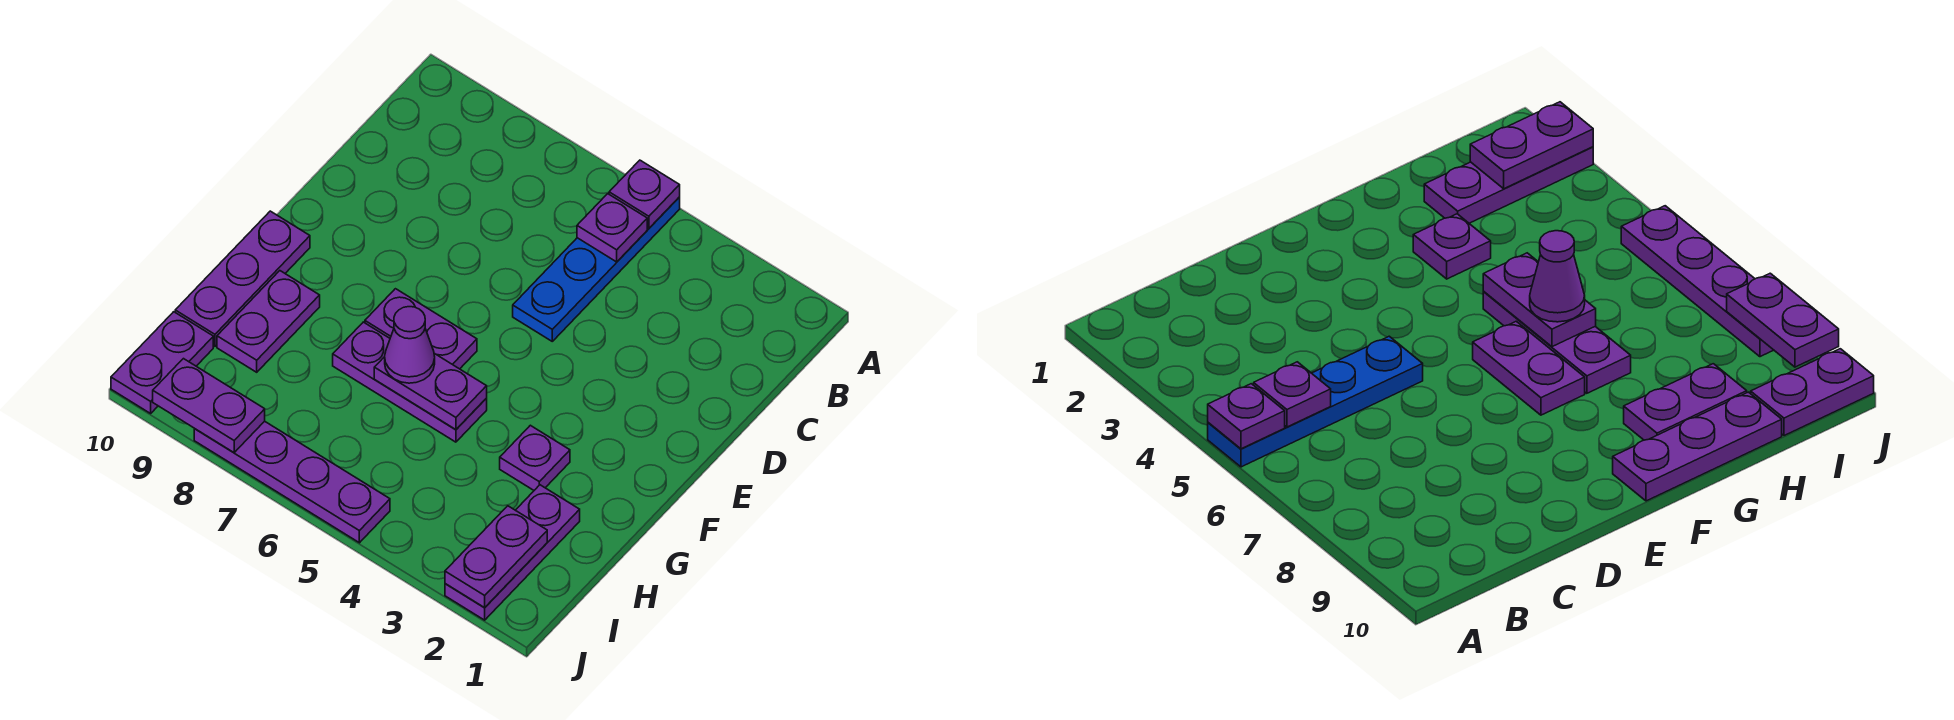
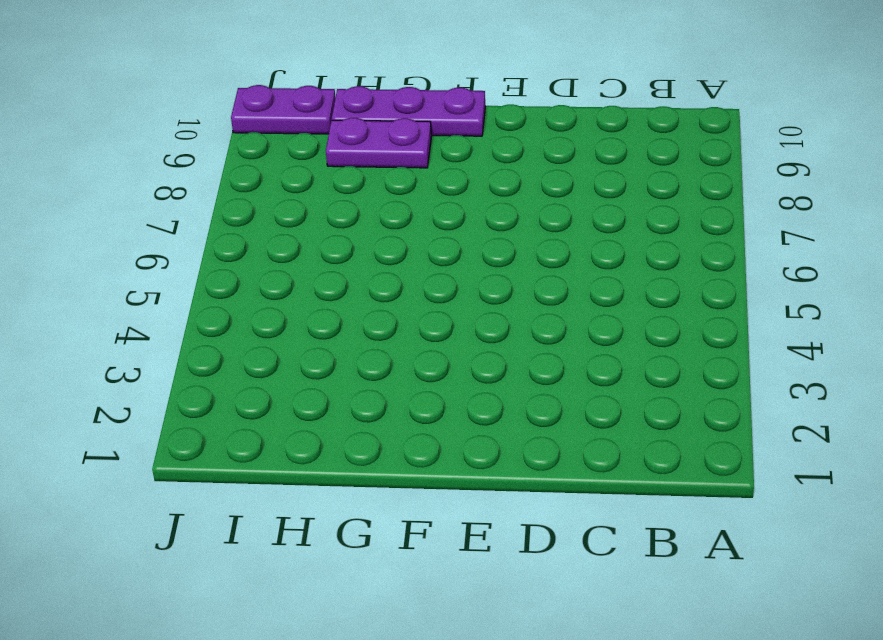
none -> blue plate A5:D5 level 1
none -> purple plate F6:F7 level 1
none -> purple plate G3 level 1

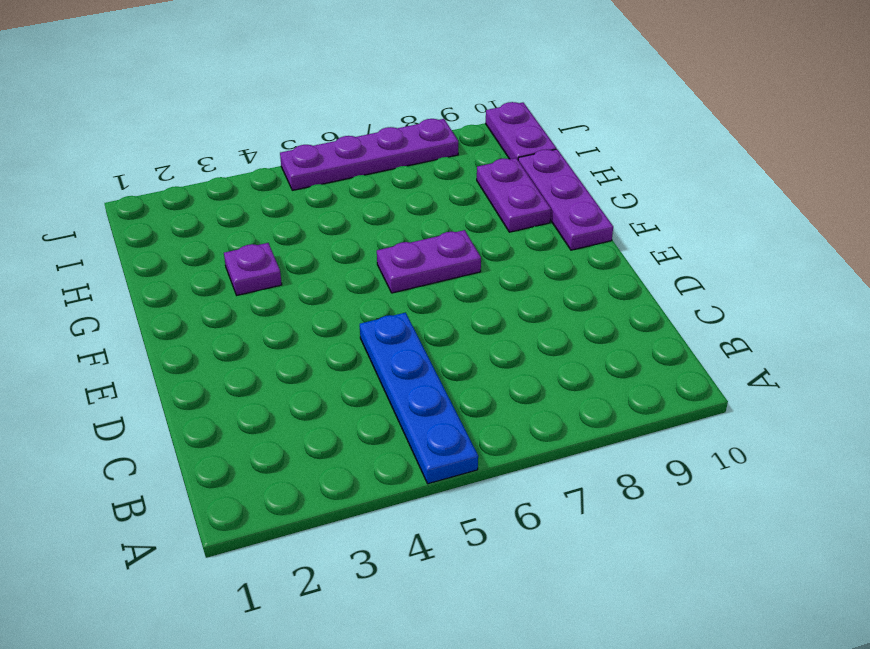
none -> purple plate G5:G7 level 1
none -> purple plate H2:J2 level 1
none -> purple plate A5 level 2

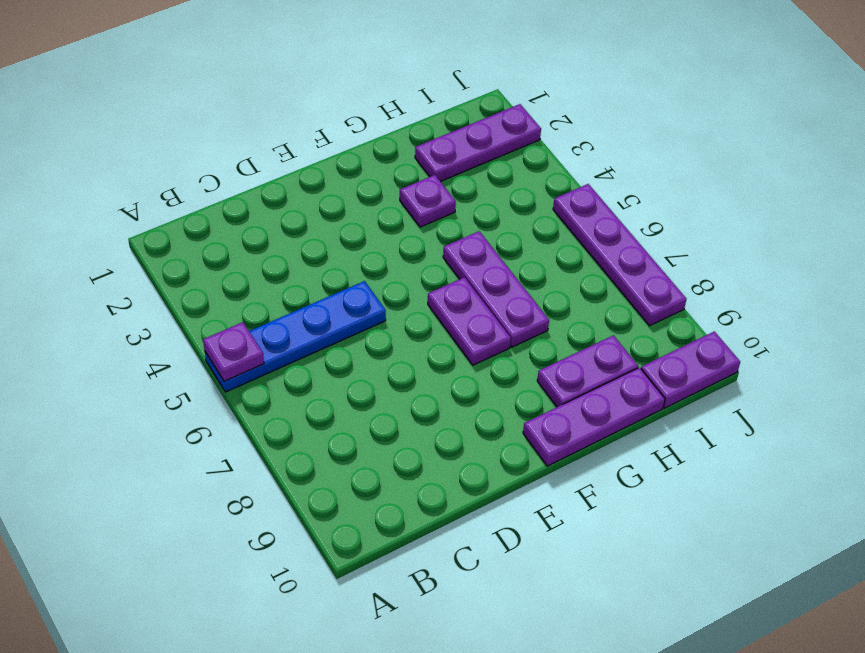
none -> purple plate B5 level 2
none -> purple plate G5:G6 level 2
none -> purple plate I2:J2 level 2

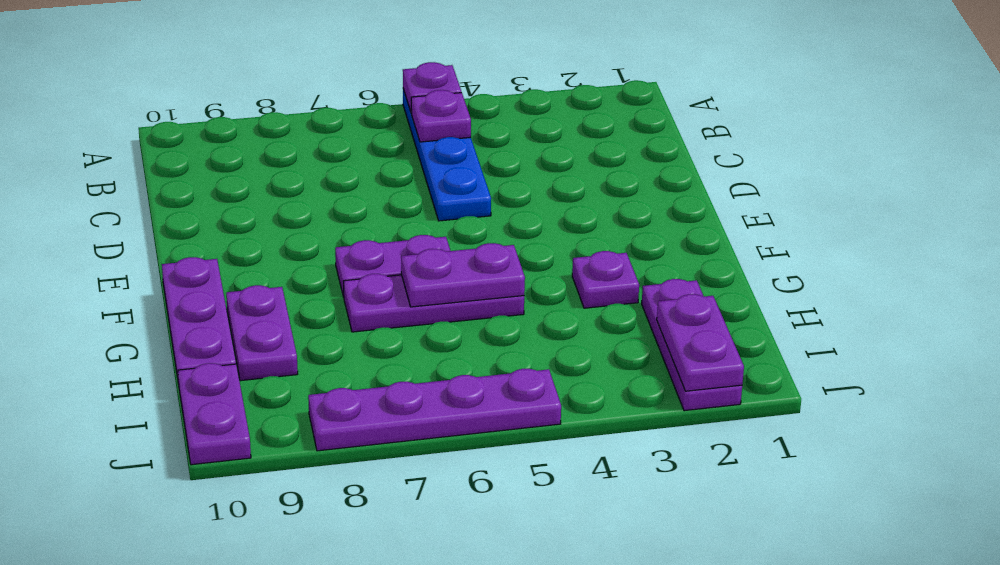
none -> purple plate J8:J9 level 2
none -> purple cone G6 level 3

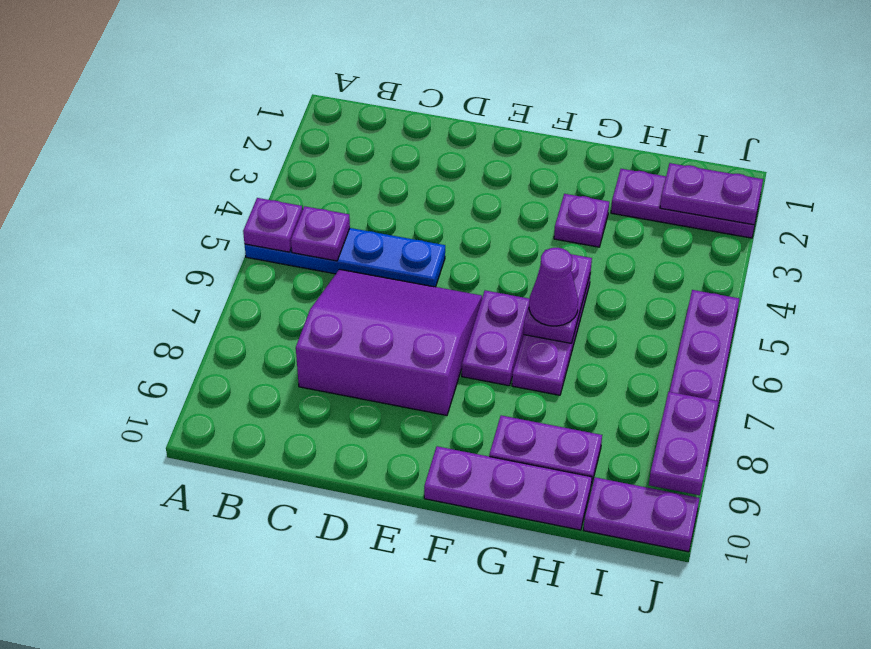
purple slope C6:E8 level 1 top 8 -> none

